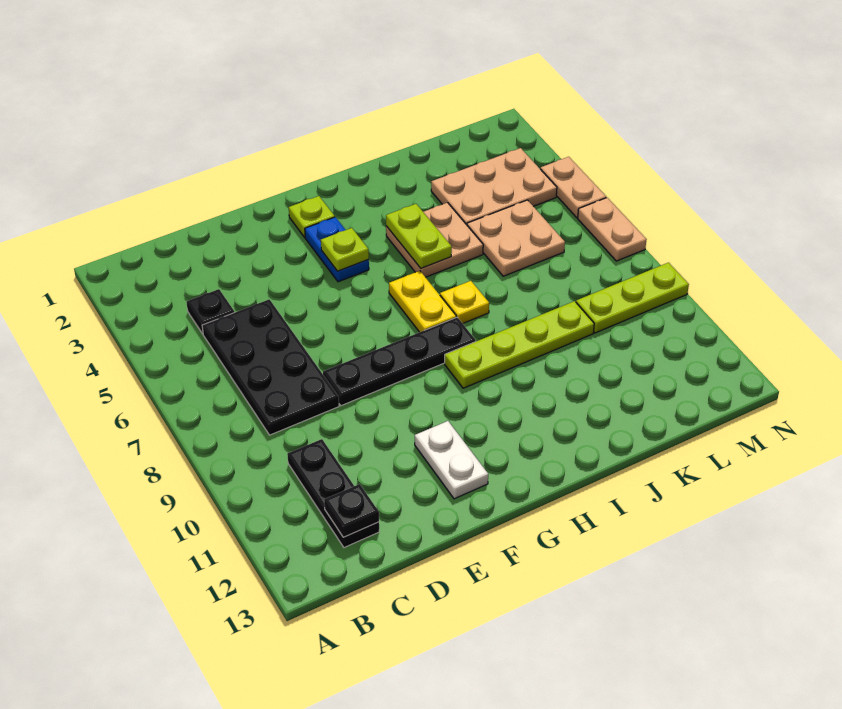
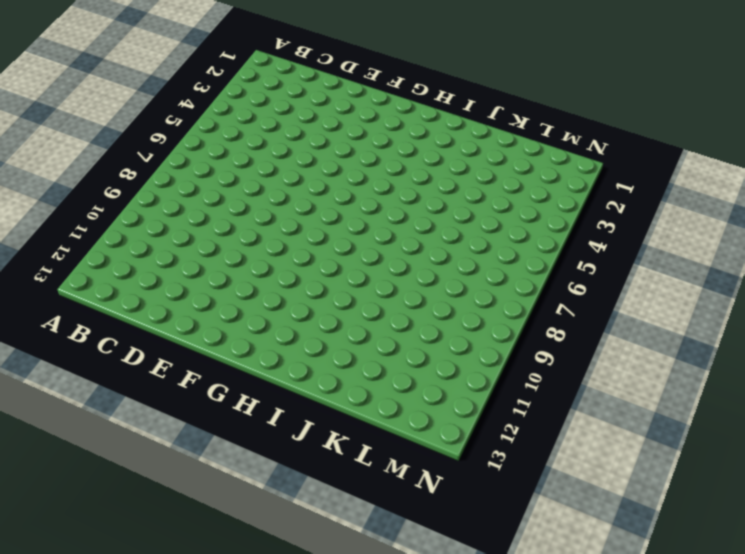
none -> black plate C4 level 1
none -> black plate C5:D8 level 1
none -> black plate C10:C12 level 1

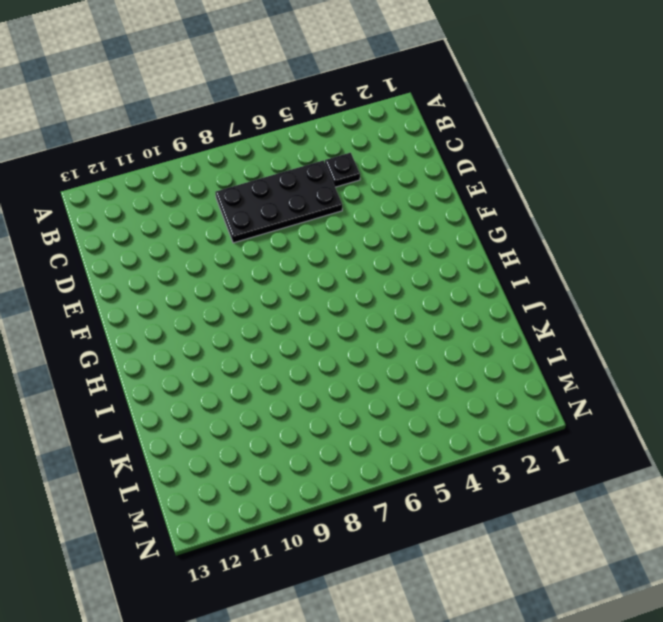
none -> black plate C10:C12 level 1
none -> black plate E8:H8 level 1
none -> white plate F11:F12 level 1

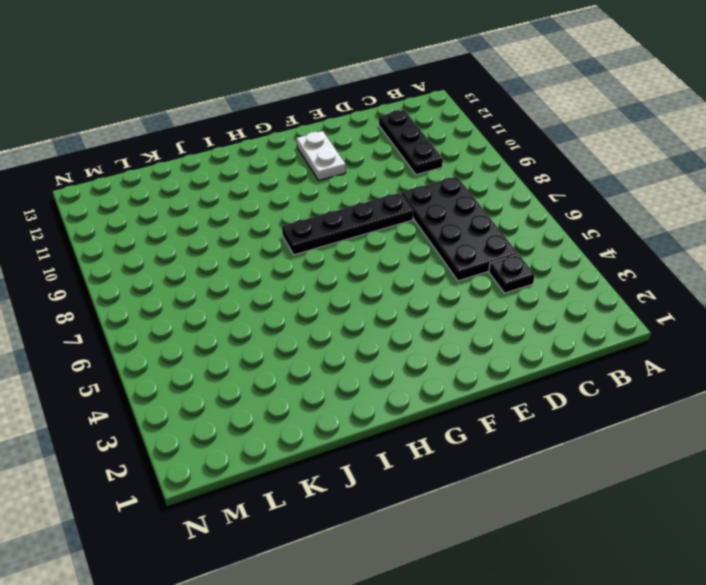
none -> lime plate G2 level 1
none -> blue plate G3:G4 level 1
none -> yellow plate H6:H7 level 1

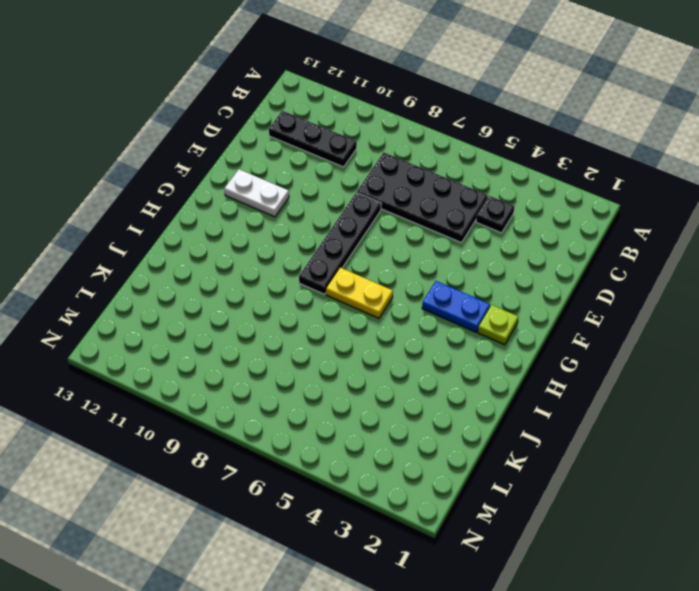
none -> lime plate H9:K9 level 1
none -> tan plate I4:J5 level 1
none -> yellow plate I7 level 1

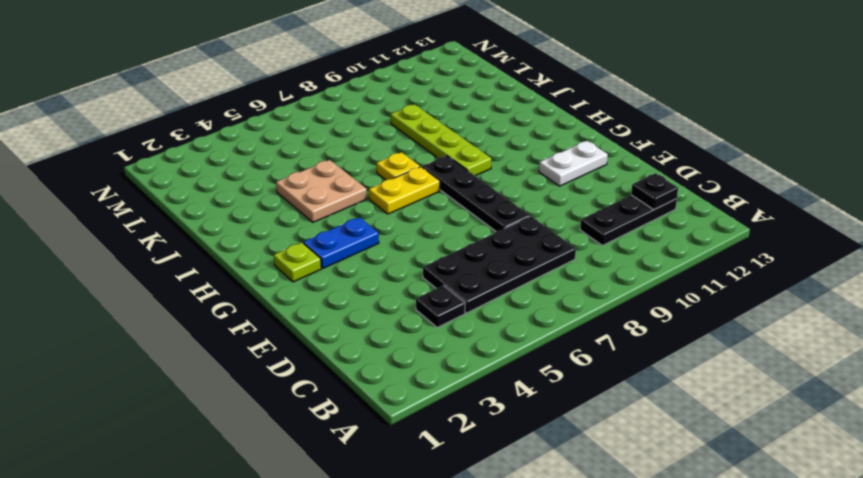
none -> tan plate K3:M4 level 1
none -> tan plate K5:L6 level 1
none -> lime plate L9:N9 level 1

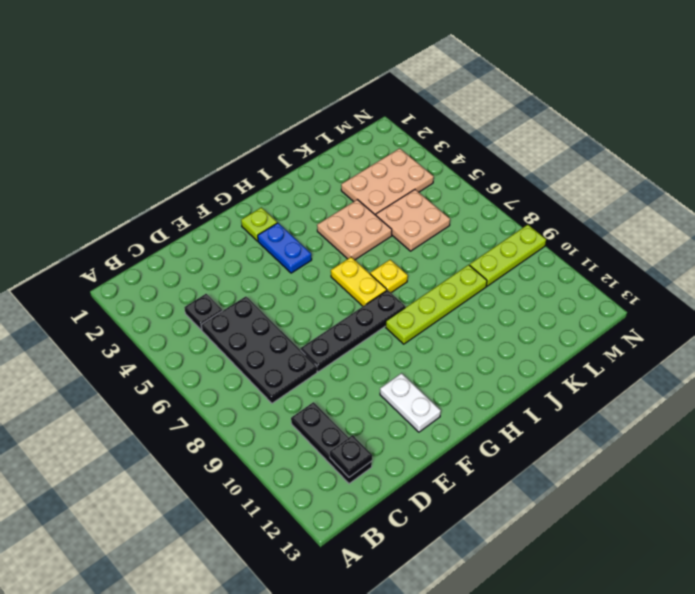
none -> tan plate N4:N5 level 1
none -> tan plate N6:N7 level 1
none -> lime plate G4 level 2

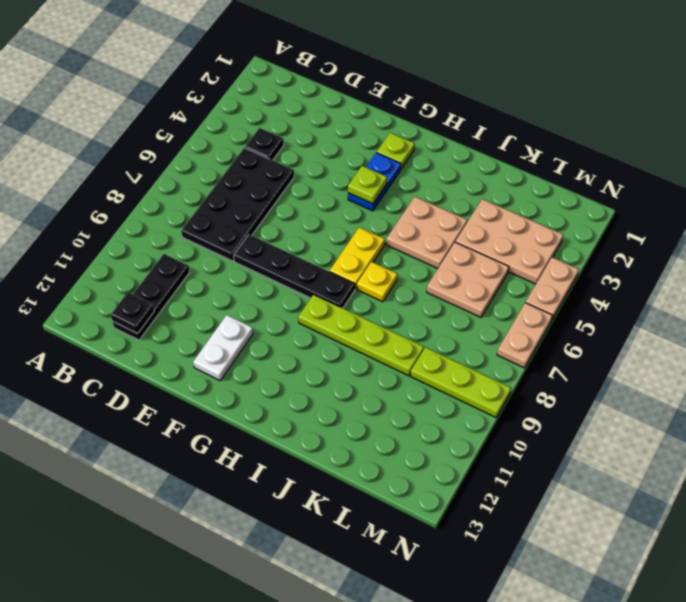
none -> lime plate I4:I5 level 2

